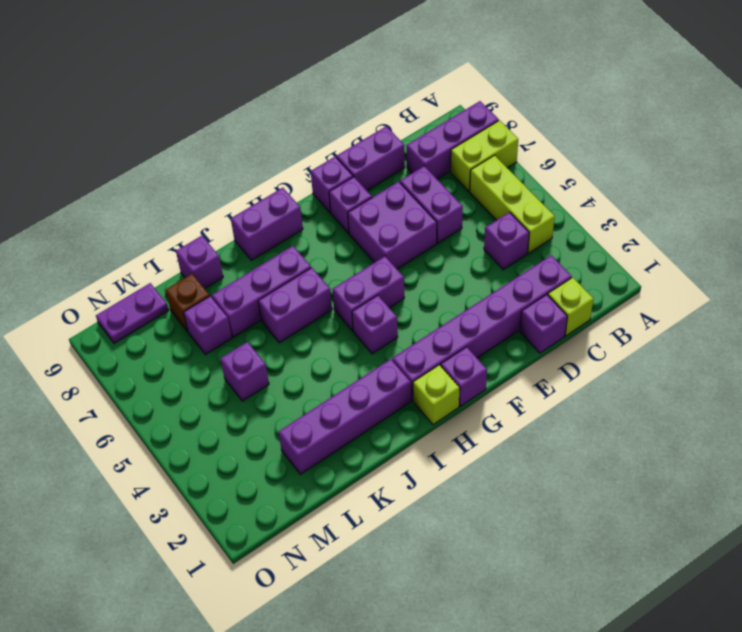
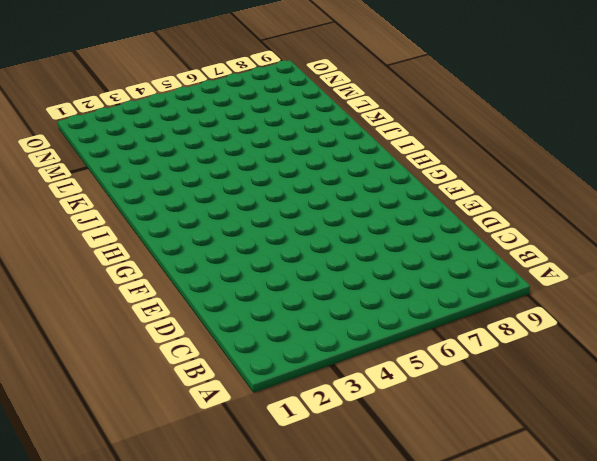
none -> lime brick A7:B7 level 1
none -> purple brick A8:C8 level 1
none -> lime brick B4:B6 level 1

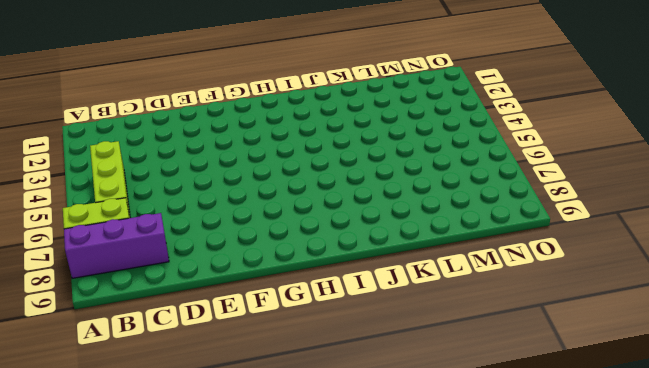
none -> lime brick C1 level 1
none -> purple brick C2:H2 level 1
none -> purple brick C4 level 1

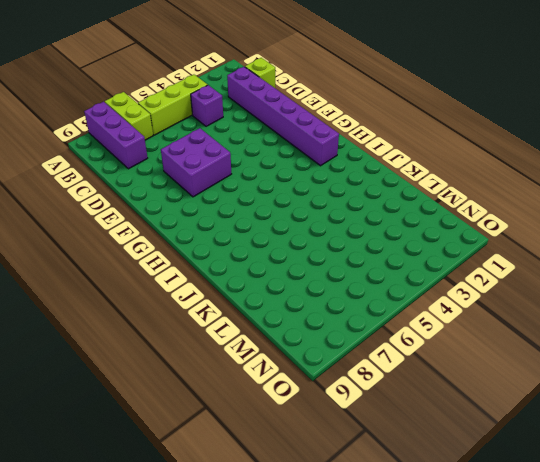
none -> purple brick D1 level 1
none -> purple brick D6:D7 level 1
none -> purple brick D9:E9 level 1

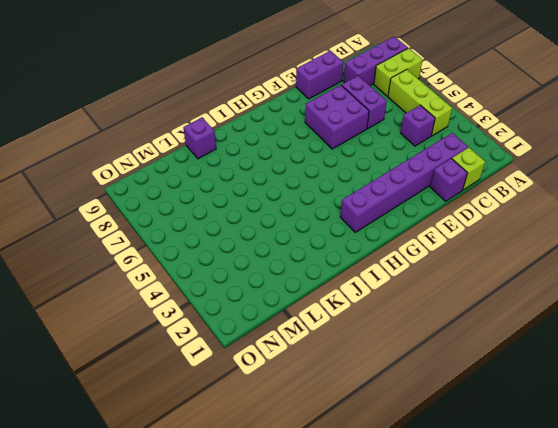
none -> purple brick F8 level 1
none -> purple brick F9 level 1
none -> purple brick G1 level 1

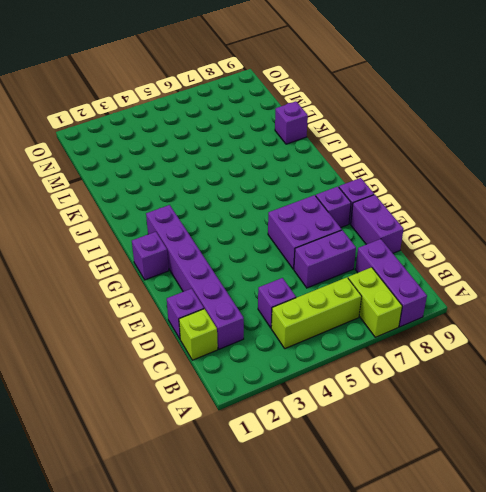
none -> purple brick G5:H5 level 1
none -> lime brick H1 level 1
none -> purple brick H4 level 1

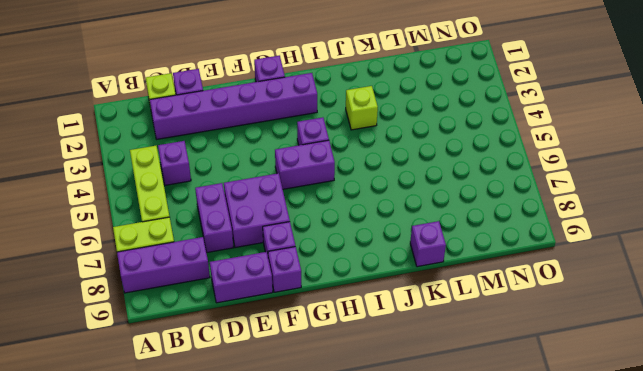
lime brick J3 level 1 -> lime brick H1 level 1
none -> purple brick H9:I9 level 1
none -> purple brick I2:L2 level 1
none -> purple brick I6:J6 level 1

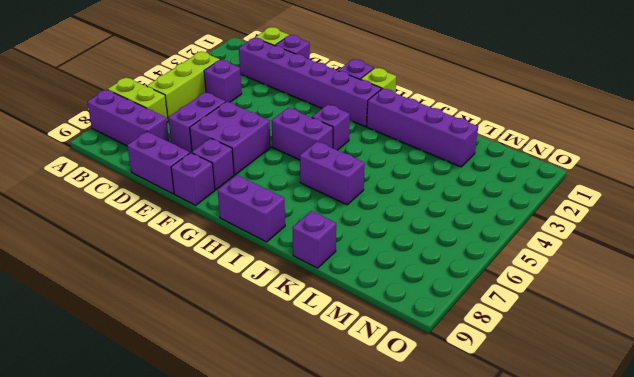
none -> purple brick I7:K7 level 1
none -> purple brick L5 level 1
none -> purple brick L7 level 1

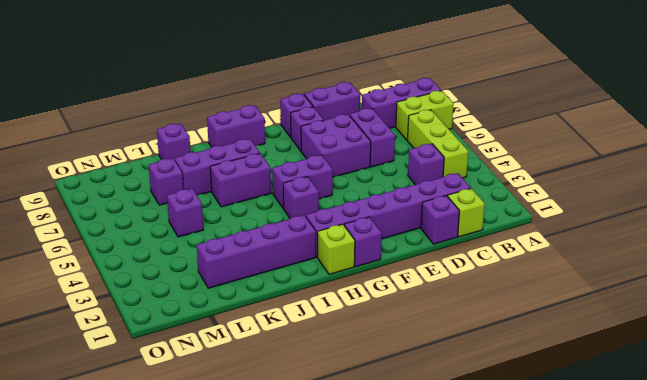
none -> brown brick L8 level 1
none -> purple plate M9:N9 level 1

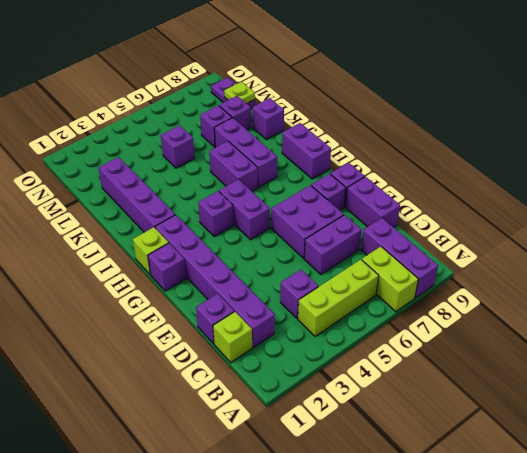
purple brick L8 level 1 -> brown brick L8 level 1
lime plate M9 level 2 -> none

